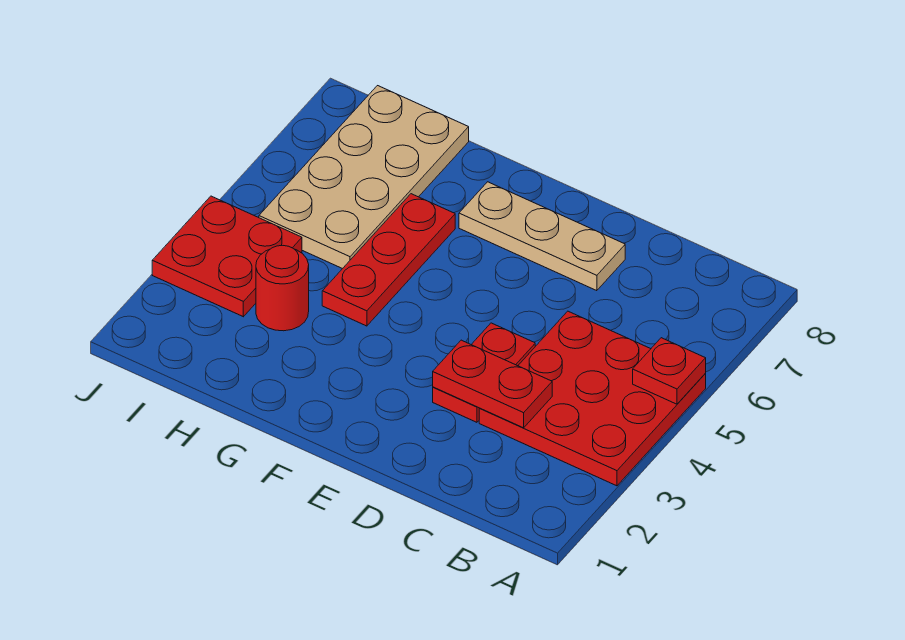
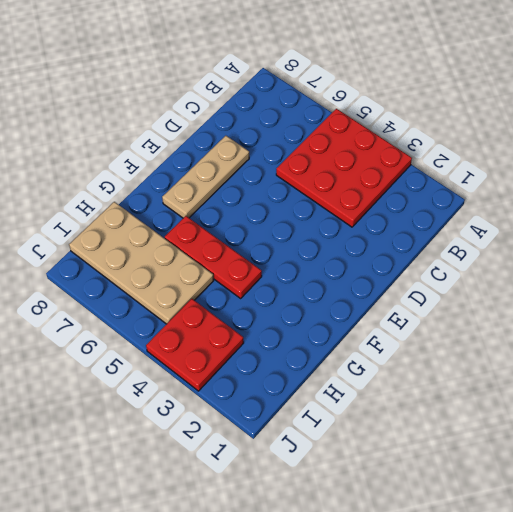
none -> red plate D3:D4 level 1
none -> red round brick H3 level 1

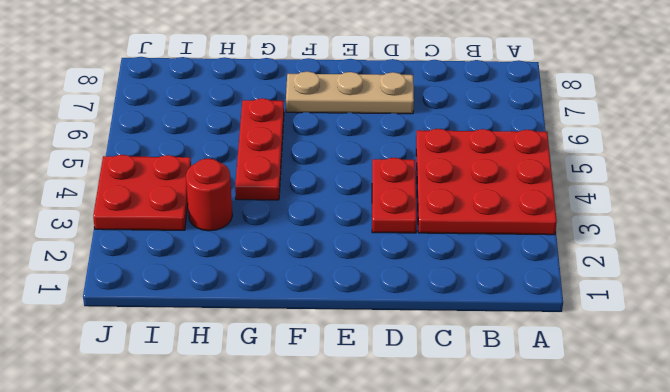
none -> tan plate H5:I8 level 1
none -> red plate A5 level 2

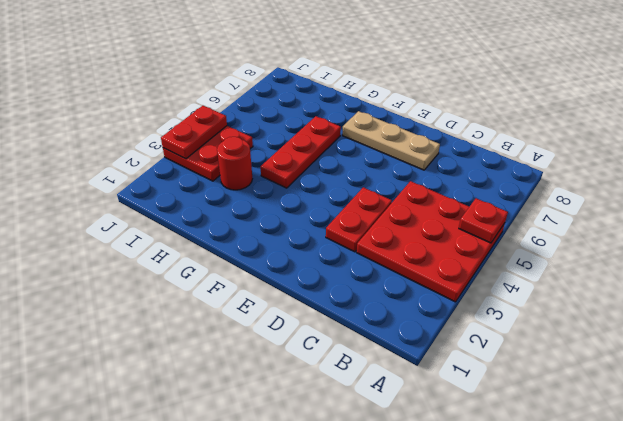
red plate J3:J4 level 2 -> red plate C3:D3 level 2
none -> tan plate H5:I8 level 1

